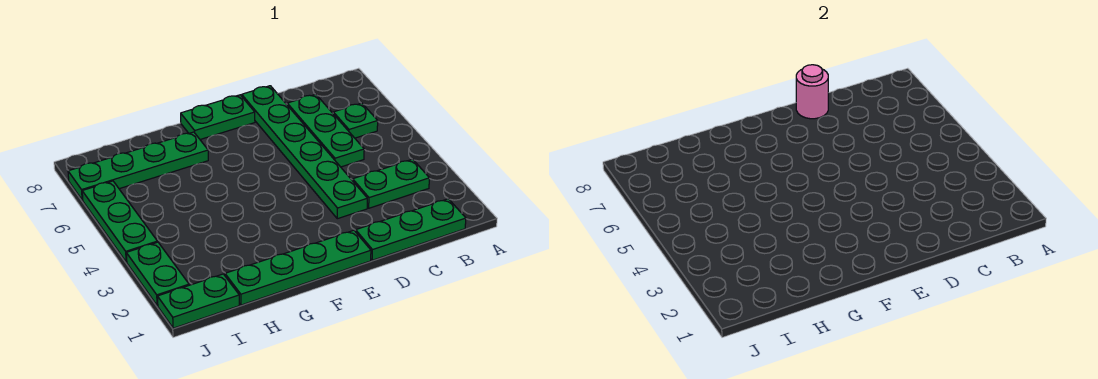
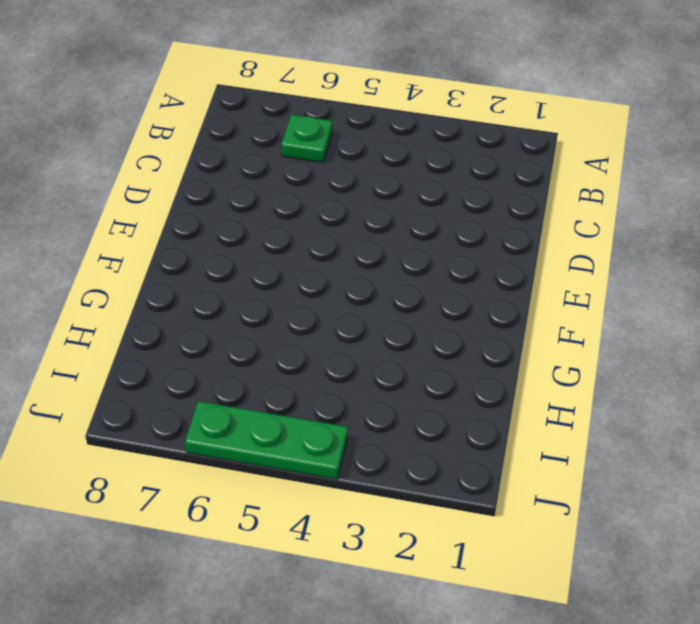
none -> green plate B1:D1 level 1
none -> green plate B3:C3 level 1
none -> green plate C5:C7 level 1

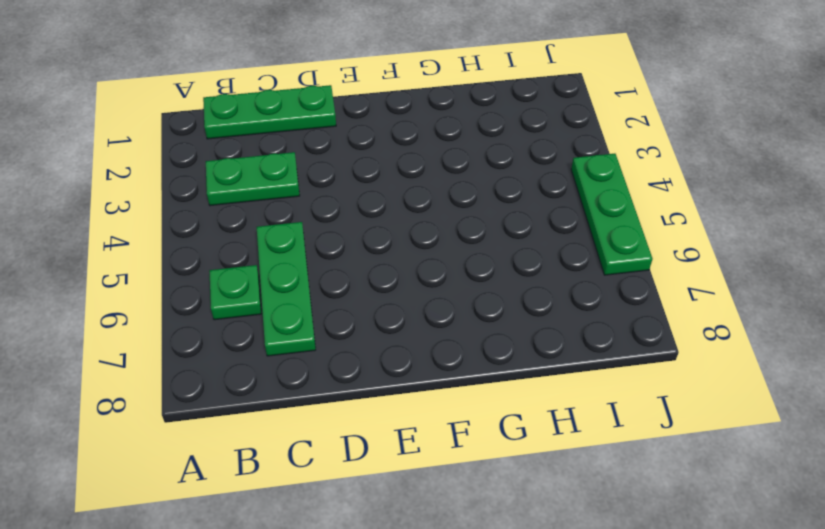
none -> green plate D3:D8 level 1
none -> green plate E1:H1 level 1
none -> green plate E8:F8 level 1

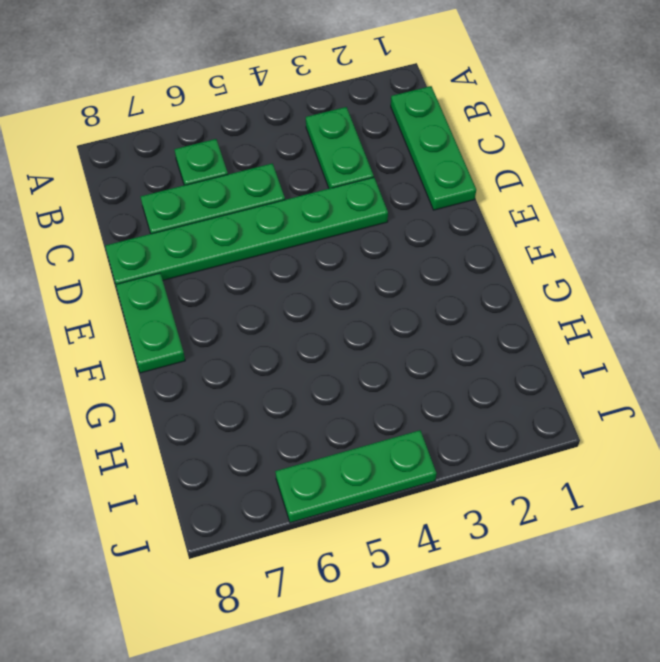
none -> green plate E1:H1 level 1
none -> green plate G7:J7 level 1
none -> green plate I1:J1 level 1

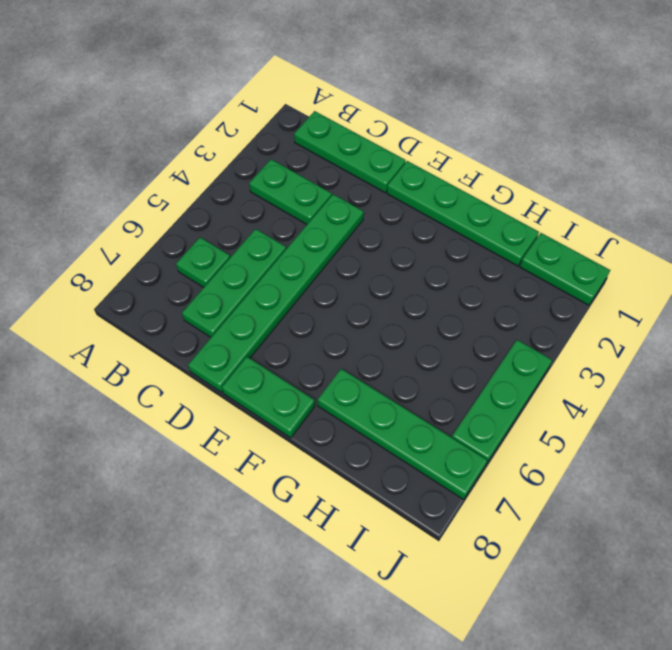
none -> green plate J2:J3 level 1
none -> pink round brick D8 level 2

